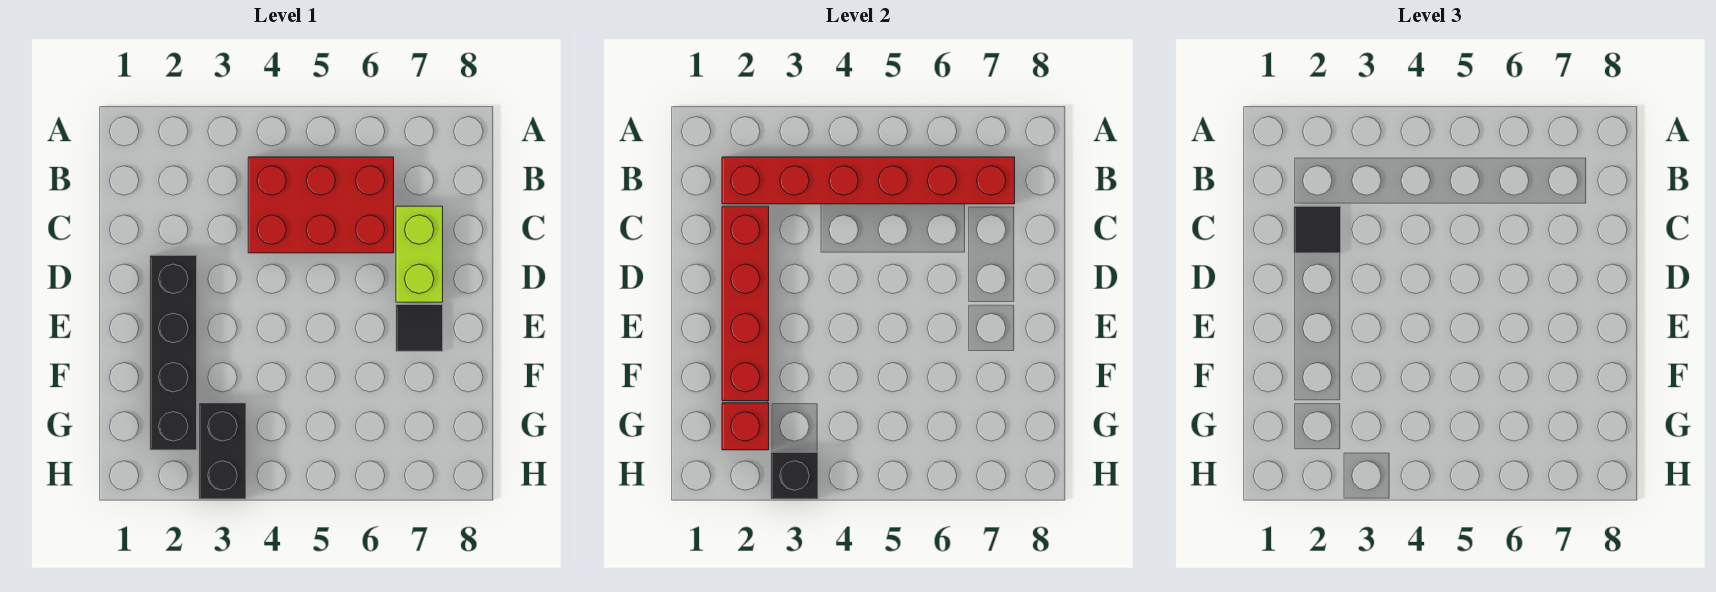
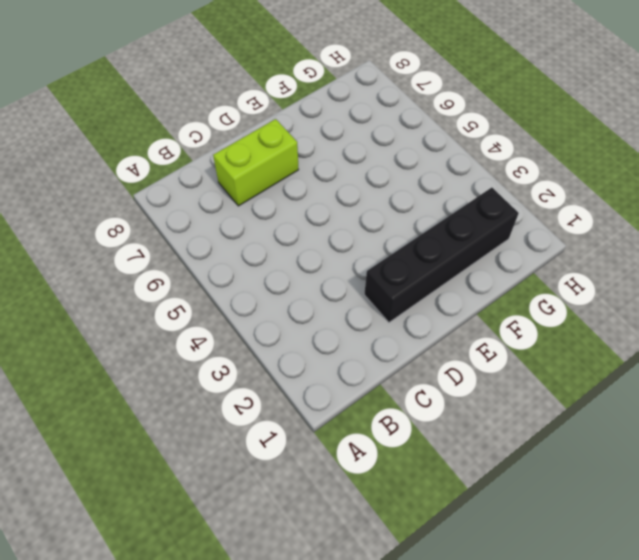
none -> red brick B4:C6 level 1
none -> black tile E7 level 1

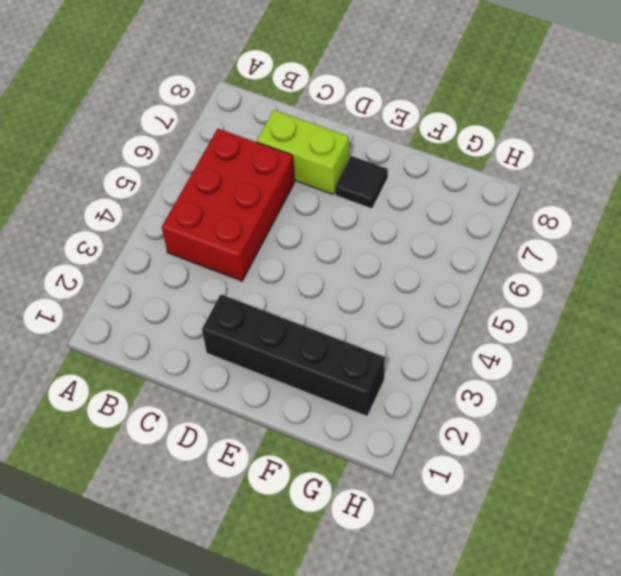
none -> black brick G3:H3 level 1
none -> red brick B2:B7 level 2

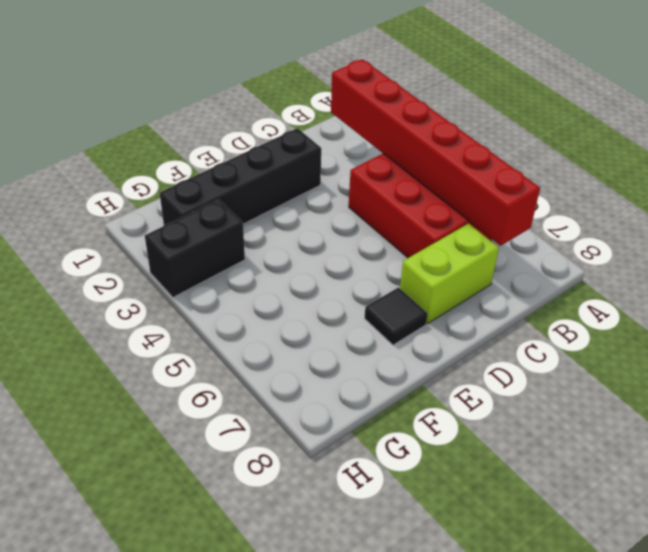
none -> red brick C2:F2 level 2
none -> red brick G2 level 2

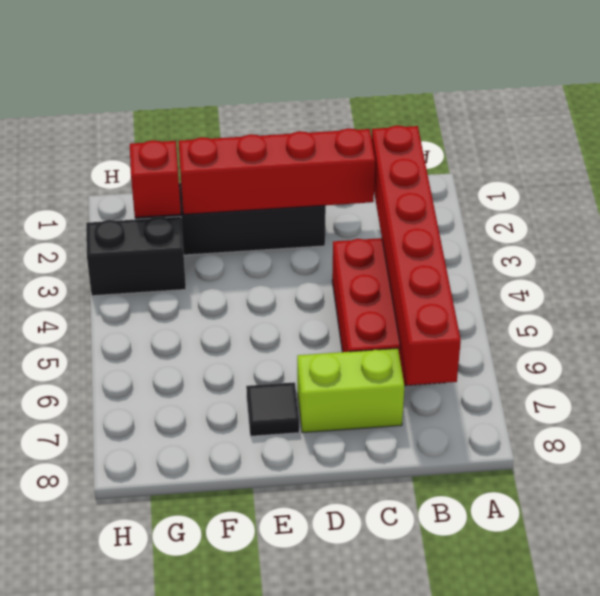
none -> black brick H3 level 2
none -> black tile C2 level 3

